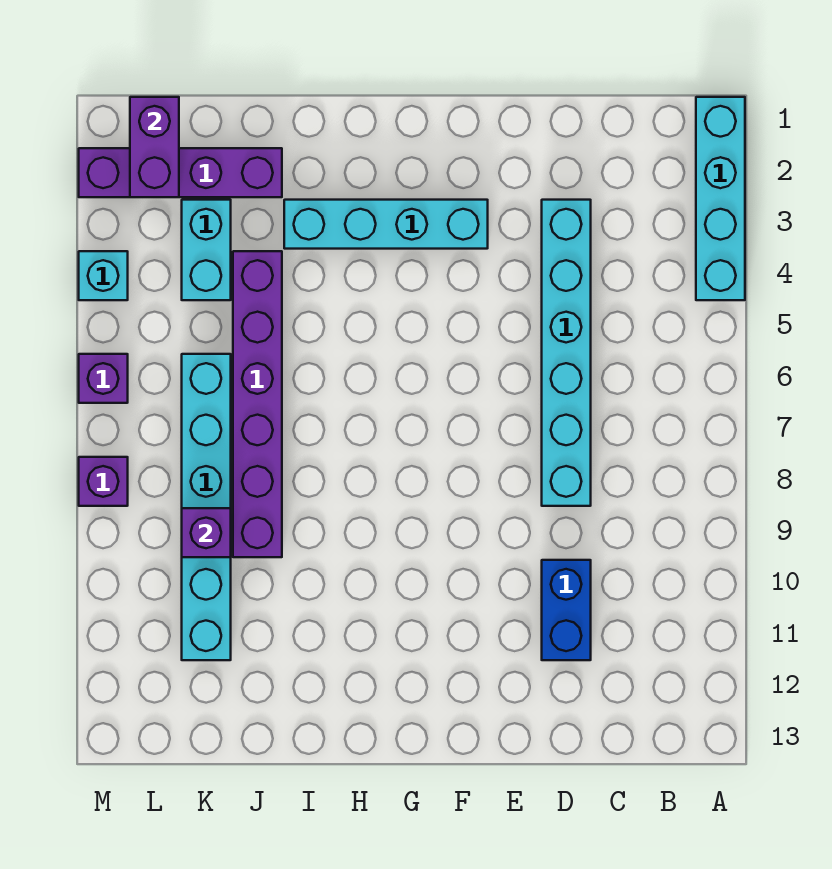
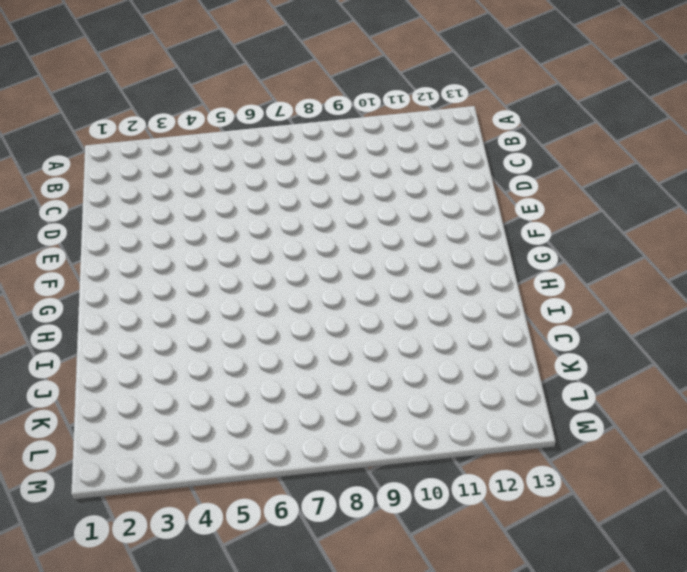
none -> cyan brick A1:A4 level 1
none -> cyan brick D3:D8 level 1
none -> blue brick D10:D11 level 1

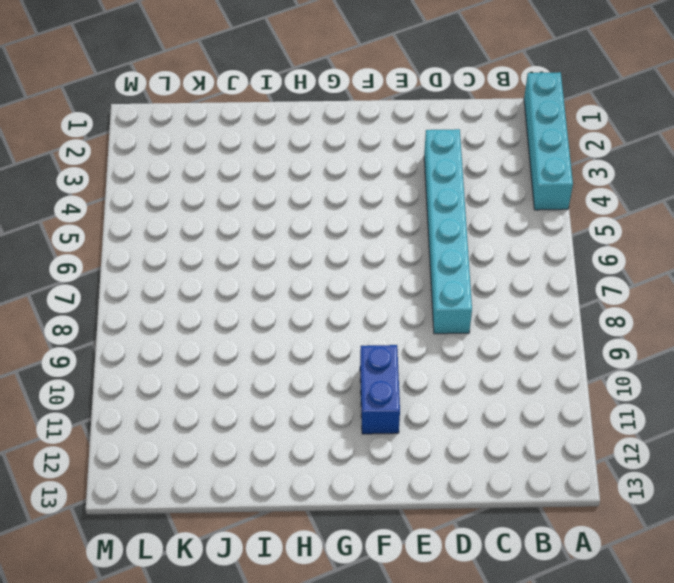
blue brick F10:F11 level 1 -> blue brick D10:D11 level 1
none -> cyan brick F3:I3 level 1
none -> purple brick J2:M2 level 1
none -> purple brick J4:J9 level 1

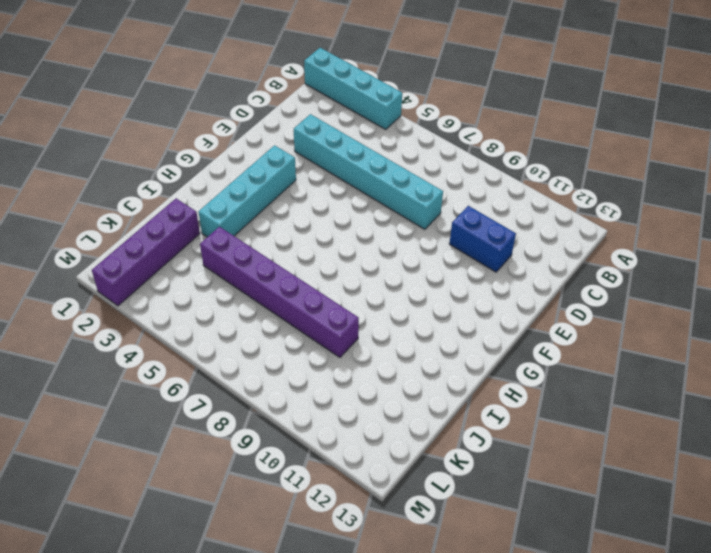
none -> cyan brick K3:K4 level 1
none -> cyan brick K6:K11 level 1
none -> cyan brick M4 level 1

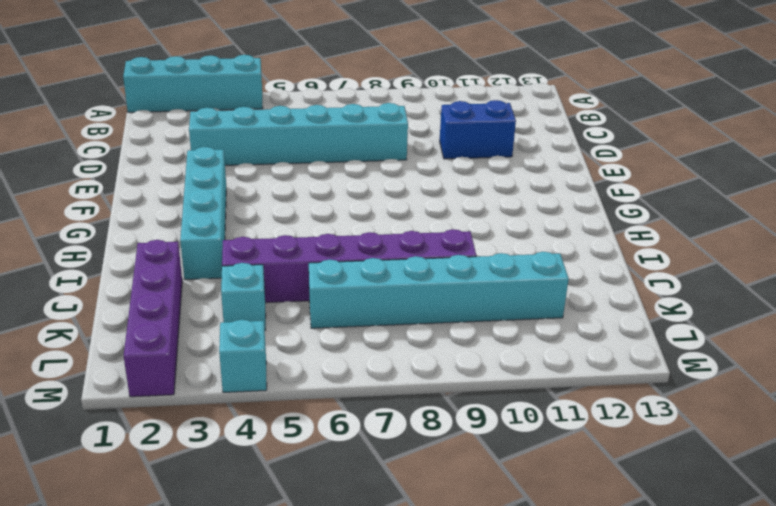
cyan brick K4 level 1 -> cyan brick K3:K4 level 1
none -> purple brick M6 level 1
none -> purple brick M8 level 1
none -> purple brick K9 level 2

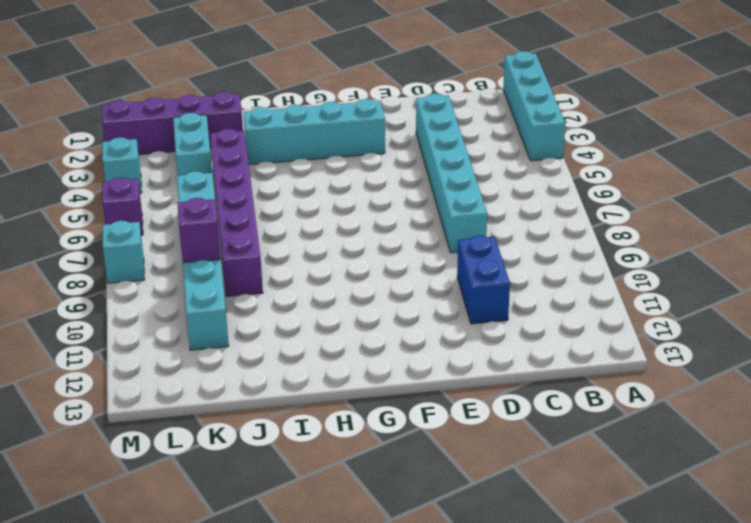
cyan brick M8 level 1 -> purple brick M8 level 1
none -> purple brick L1:L2 level 2

